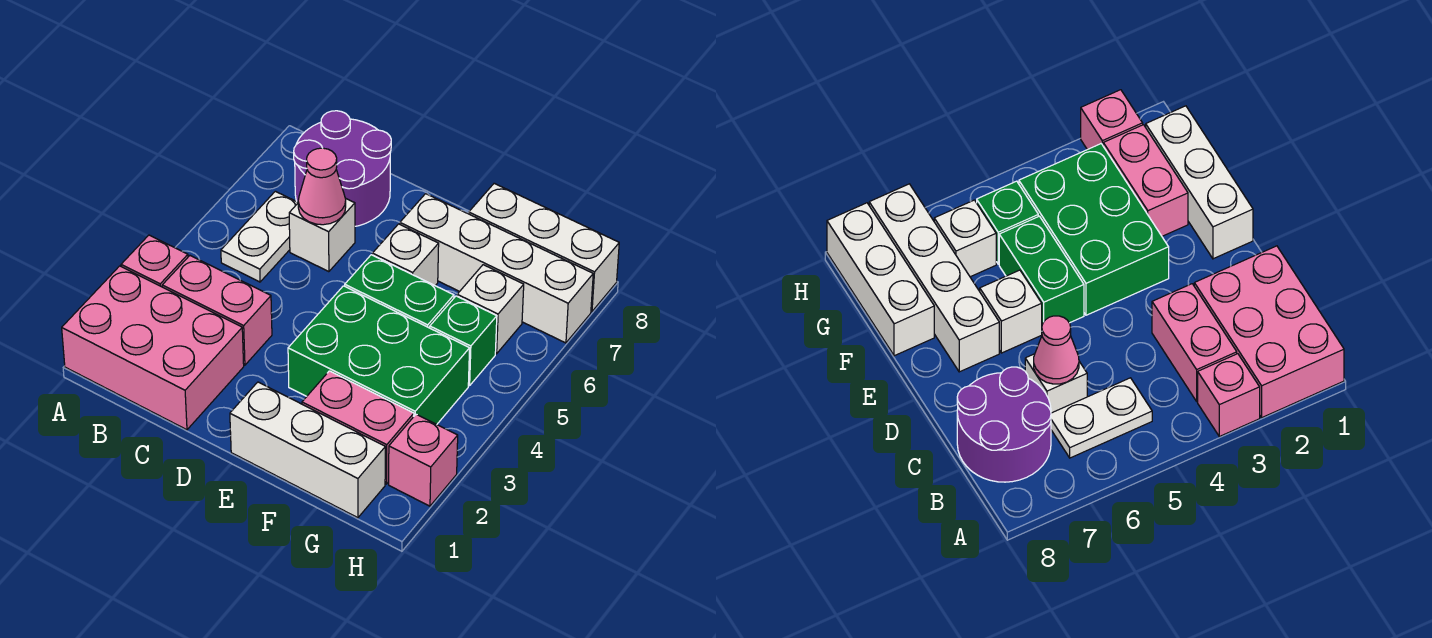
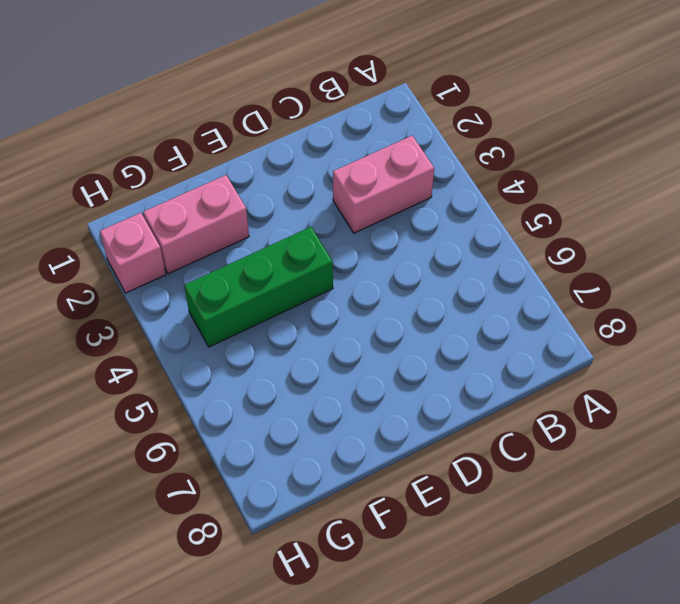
green brick E4:G4 level 1 -> green brick E3:G4 level 1
none -> pink brick A1:C2 level 1
none -> pink brick A3 level 1
none -> white plate B5:B6 level 1

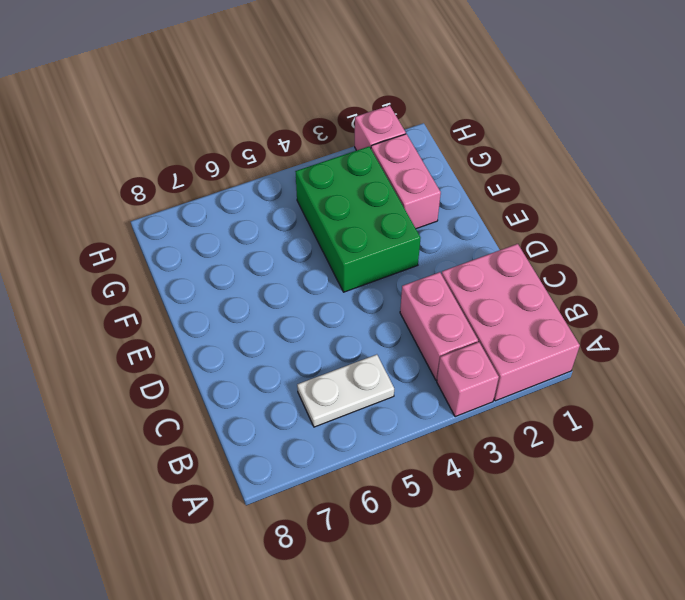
none -> purple round brick B7:C8 level 1
none -> white brick C6 level 1
none -> white brick E1:G1 level 1

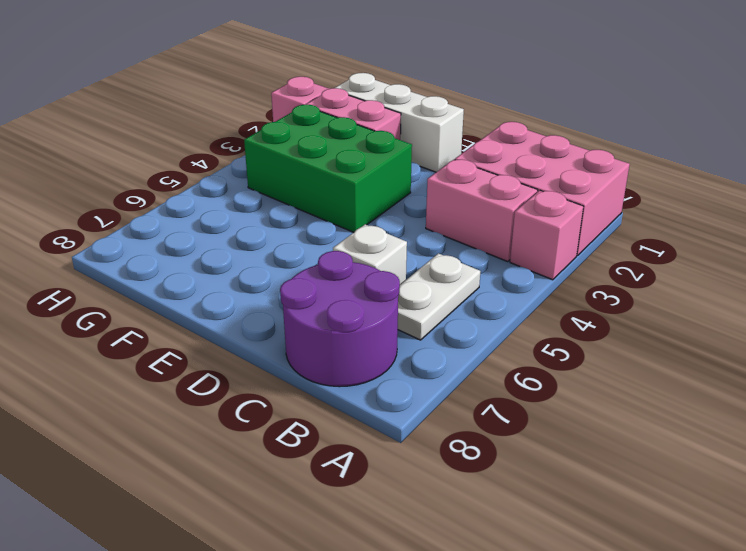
none -> green brick E5:F5 level 1
none -> white brick E6 level 1
none -> white brick E7:H7 level 1

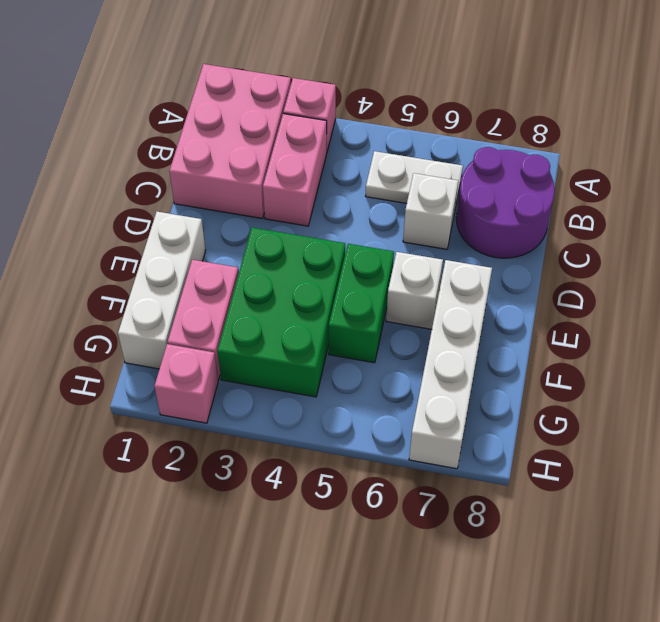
none -> white brick F8:H8 level 1
none -> green brick G5 level 1
none -> white brick G6 level 1

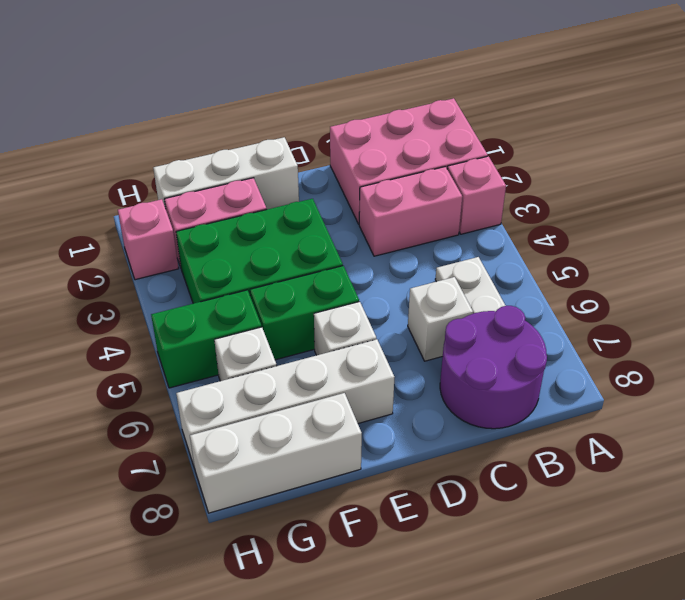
green brick G5:H5 level 1 -> green brick G5 level 1
none -> pink cone C6 level 2

